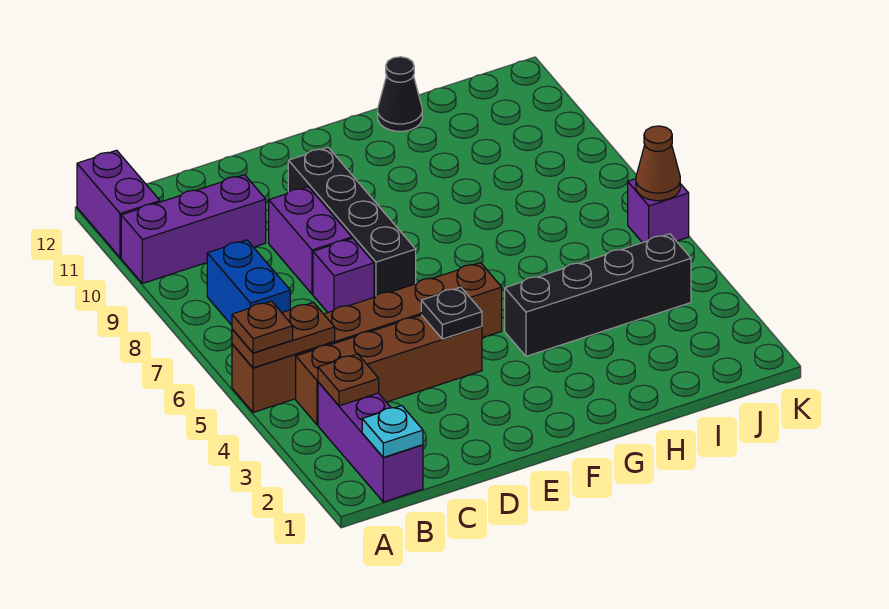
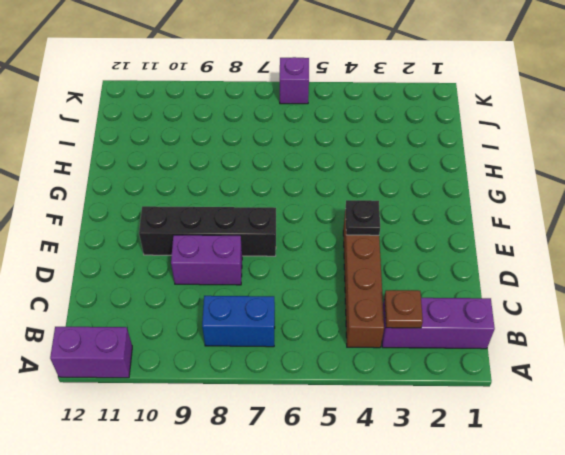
none -> brown brick A5:F5 level 1
none -> purple brick A10:C10 level 1
none -> purple brick D7 level 1

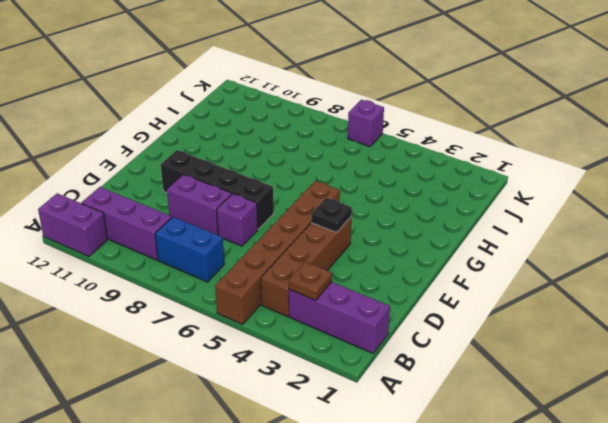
purple brick B9:B11 level 1 -> purple brick A10:C10 level 1
none -> black brick G4:J4 level 1
none -> black cone H12 level 1
none -> brown plate A5:B5 level 2

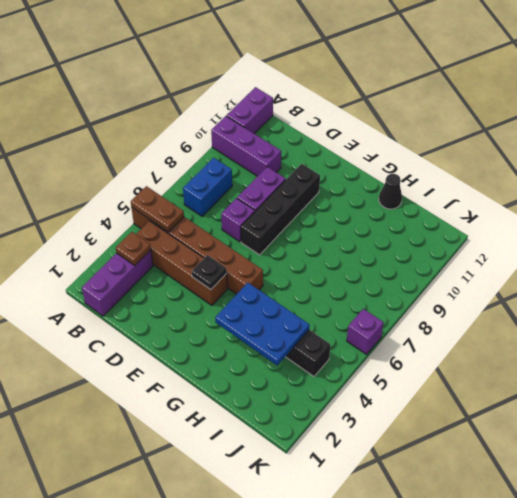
blue plate G3:I4 level 2 -> none
none -> cyan plate B1 level 2
none -> brown cone K6 level 2
none -> brown plate A5 level 3

